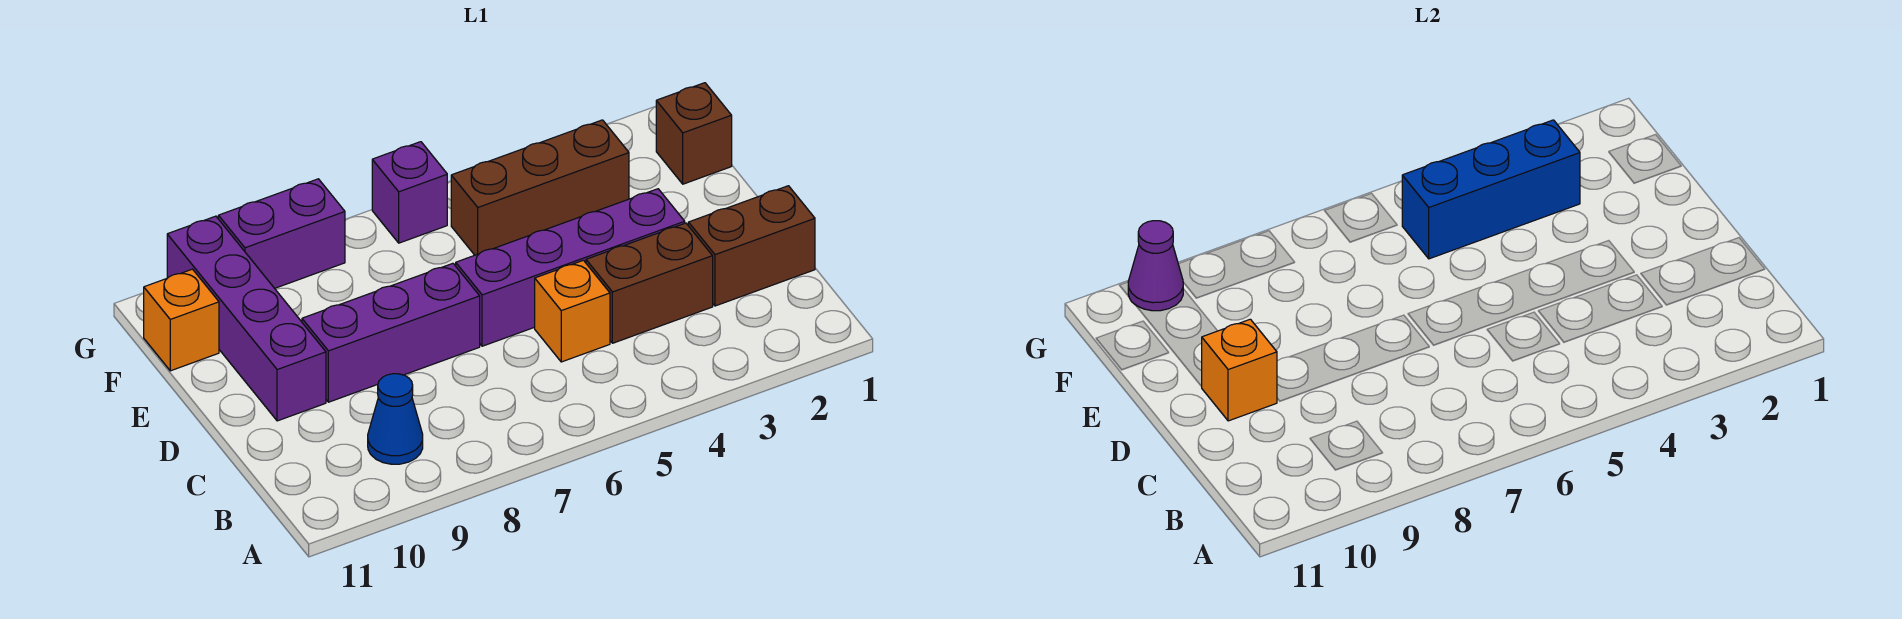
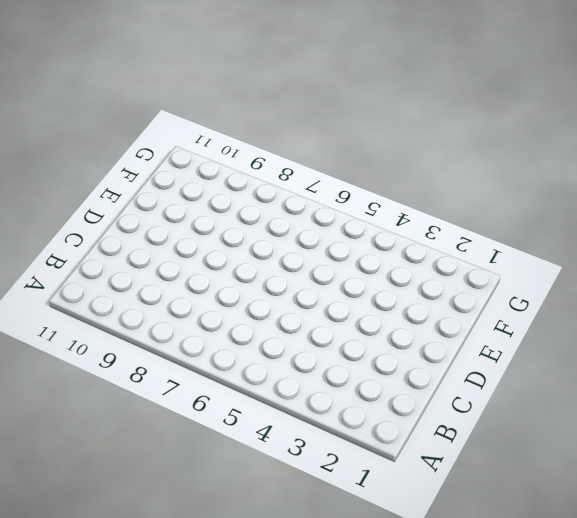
none -> blue cone B9 level 1
none -> brown brick C1:C2 level 1
none -> brown brick C3:C4 level 1

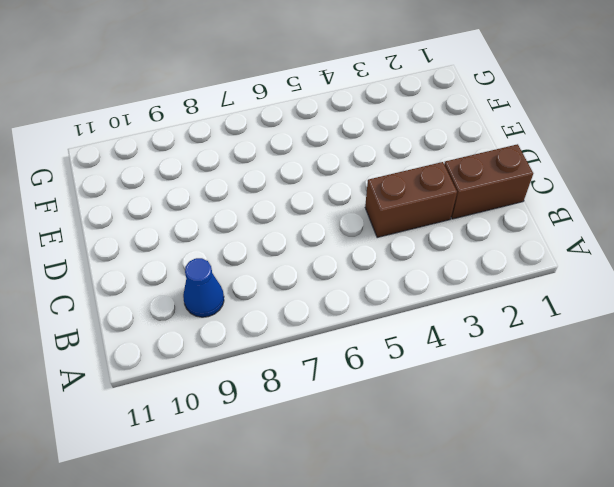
none -> orange brick C5 level 1
none -> purple brick D3:D6 level 1
none -> purple brick D7:D9 level 1

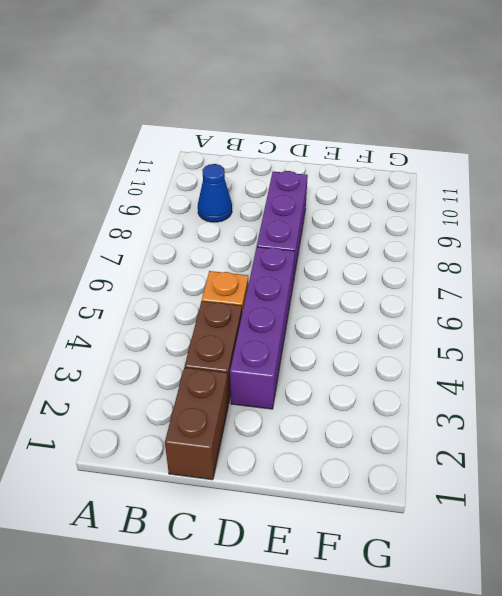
none -> purple brick D10:G10 level 1
none -> brown brick F1 level 1
none -> brown brick F3:F5 level 1

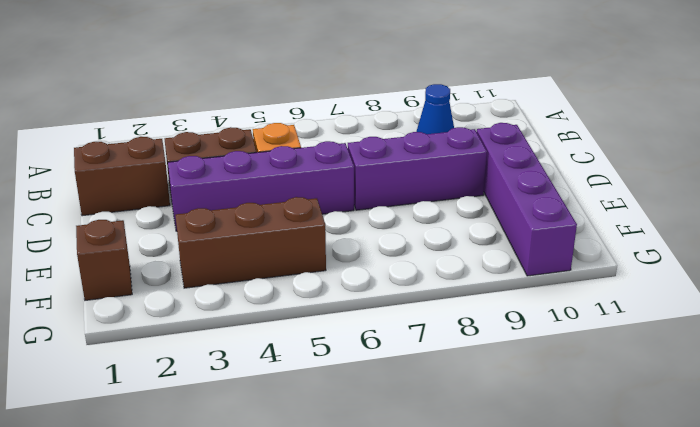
none -> orange brick F11 level 1
none -> purple brick G6 level 1
none -> purple brick G8:G9 level 1

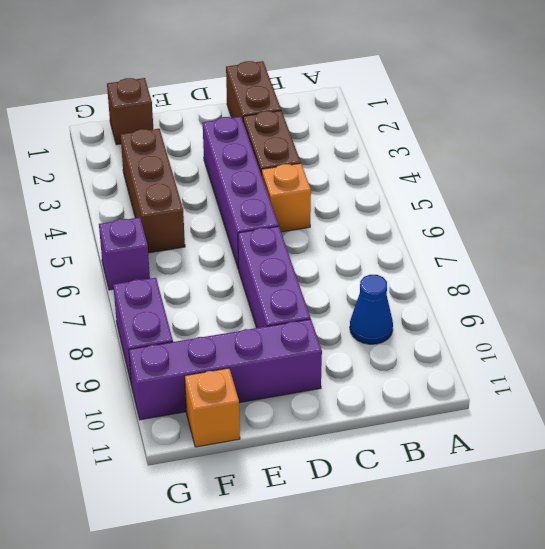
none -> orange brick D10 level 2
none -> blue brick F3:F5 level 2
none -> purple cone G10 level 2

